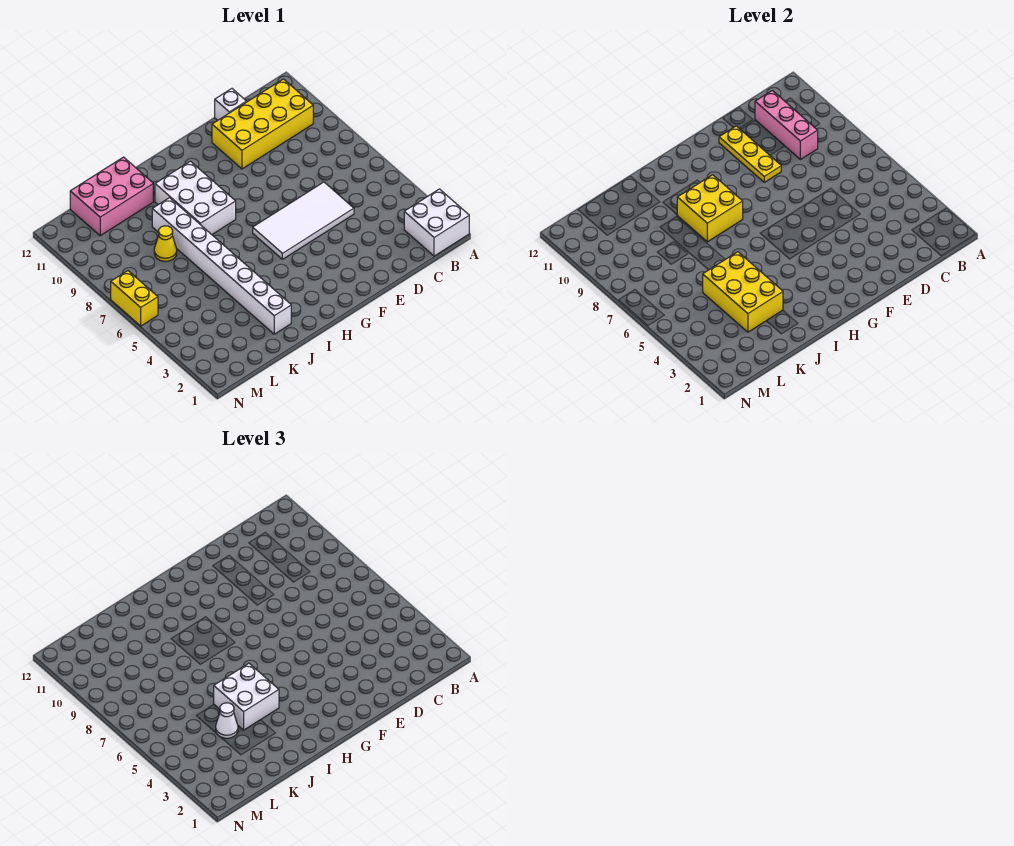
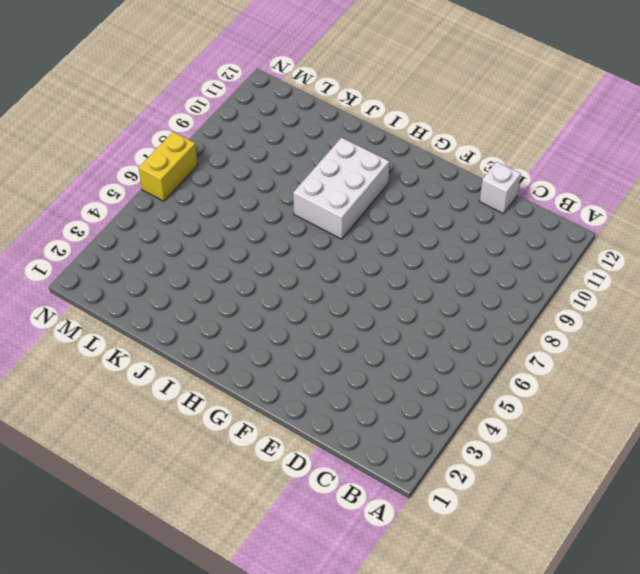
none -> white brick A1:B2 level 1
none -> yellow brick B10:E11 level 1
none -> white tile D5:G6 level 1

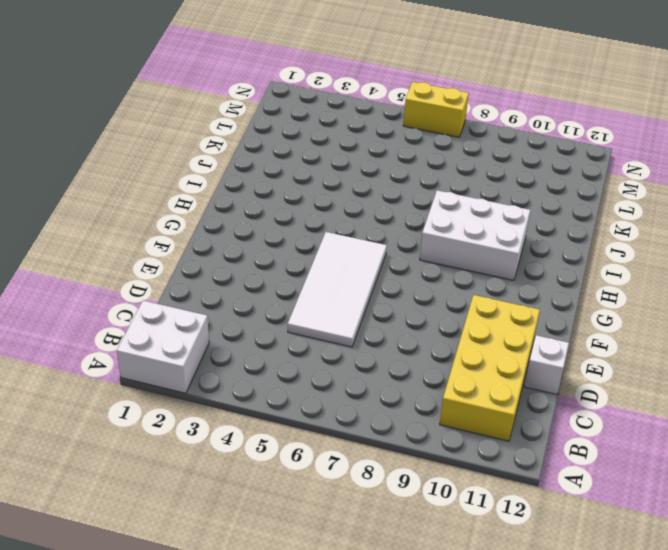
none -> white brick J2:J9 level 1
none -> pink brick J11:L12 level 1
none -> yellow cone K8 level 1

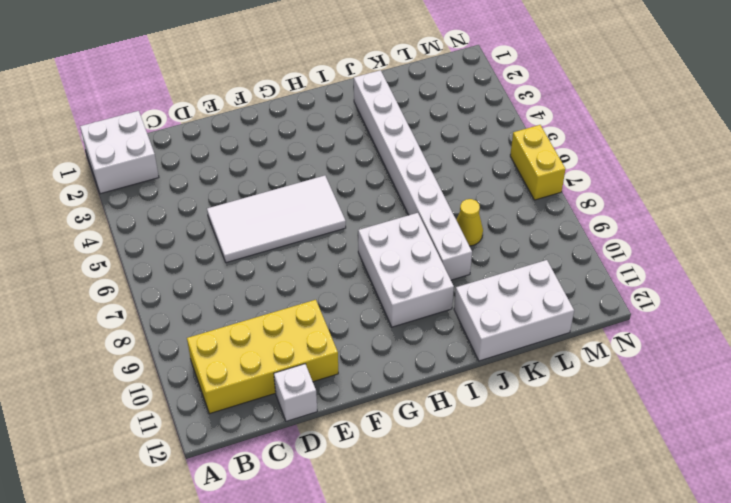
white brick J11:L12 level 1 -> pink brick J11:L12 level 1
none -> pink brick C9:C11 level 2
none -> yellow plate E9:E11 level 2
none -> yellow brick H8:I9 level 2

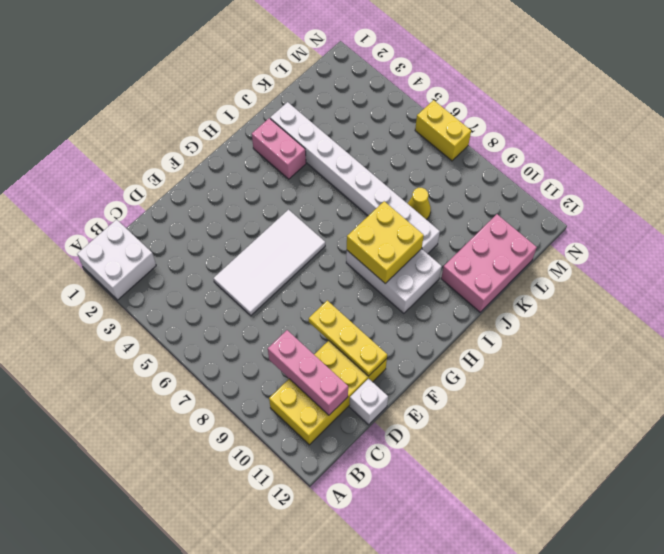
pink brick I2:I3 level 1 -> none
none -> yellow brick J3:K5 level 2
none -> white brick I4:J5 level 3
none -> white cone K4 level 3

